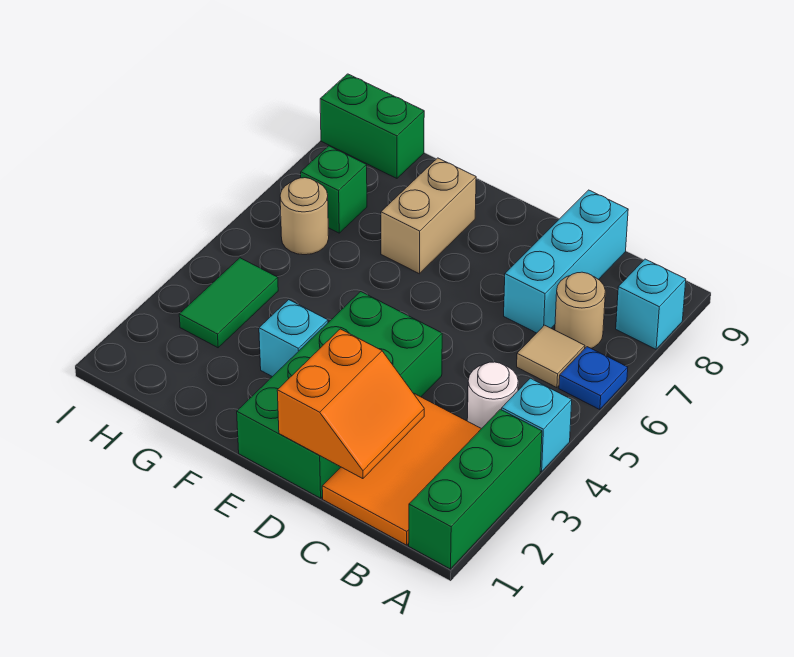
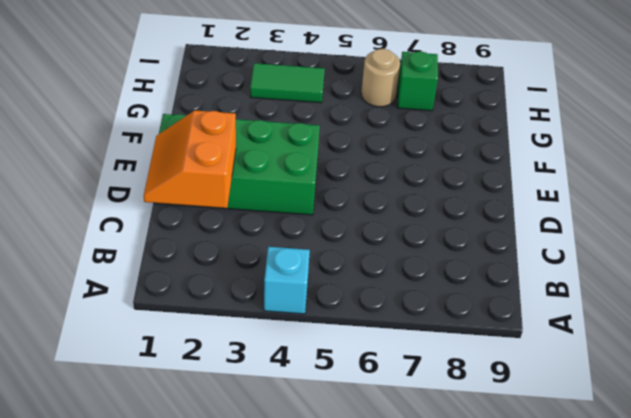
orange slope C1:D2 level 2 top 2 -> orange slope C1:D2 level 2 top D
none -> green brick A1:A3 level 1
none -> blue plate A6 level 1
none -> cyan brick A8 level 1

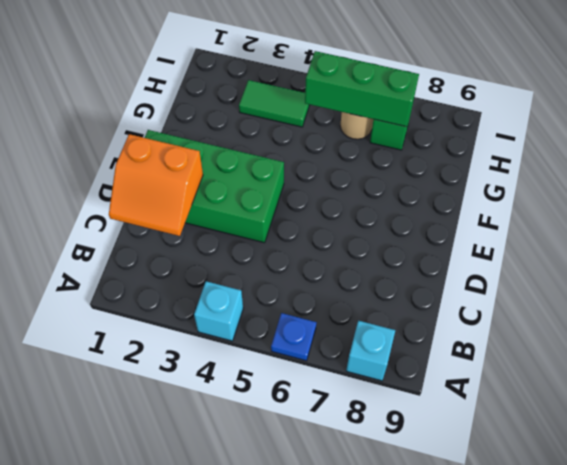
green brick H5:H7 level 2 -> green brick A1:A3 level 1
none -> orange tile B1:C3 level 1
none -> white round brick B4 level 1
none -> tan tile B6 level 1

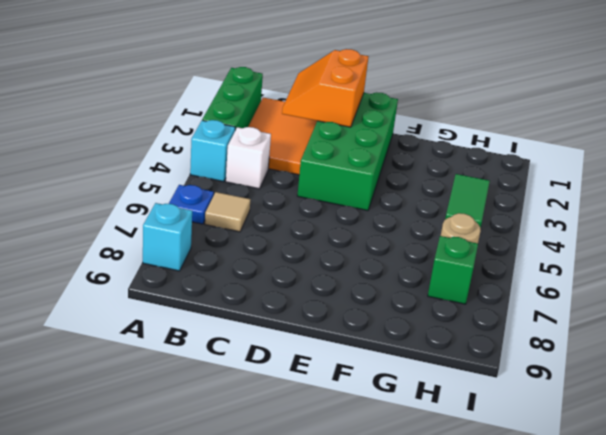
white brick B4 level 1 -> white round brick B4 level 1
none -> tan round brick B7 level 1
none -> cyan brick C7:C9 level 1
none -> cyan brick F3 level 1

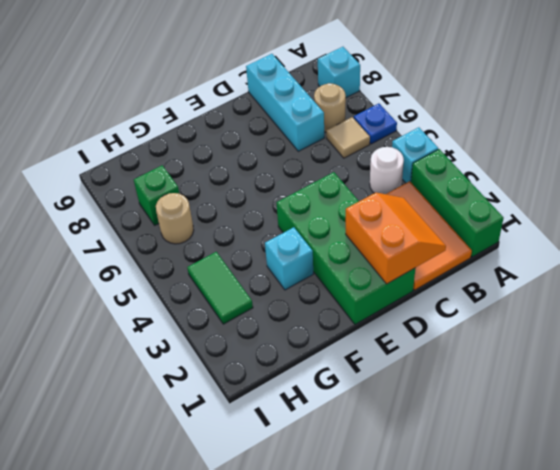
none -> tan brick F7:F8 level 1
none -> green brick H9:I9 level 1

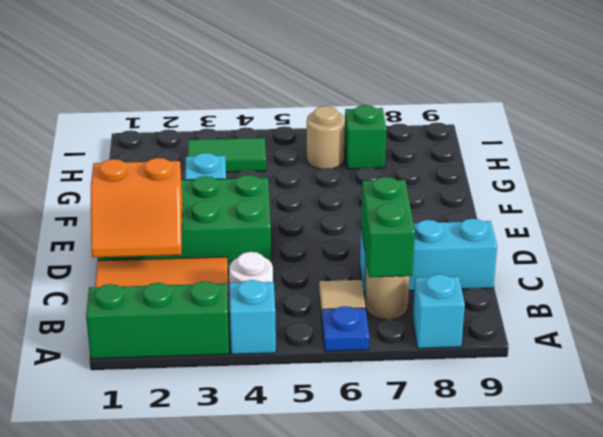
green brick B7:C7 level 2 -> green brick H9:I9 level 1
none -> tan brick F7:F8 level 1

